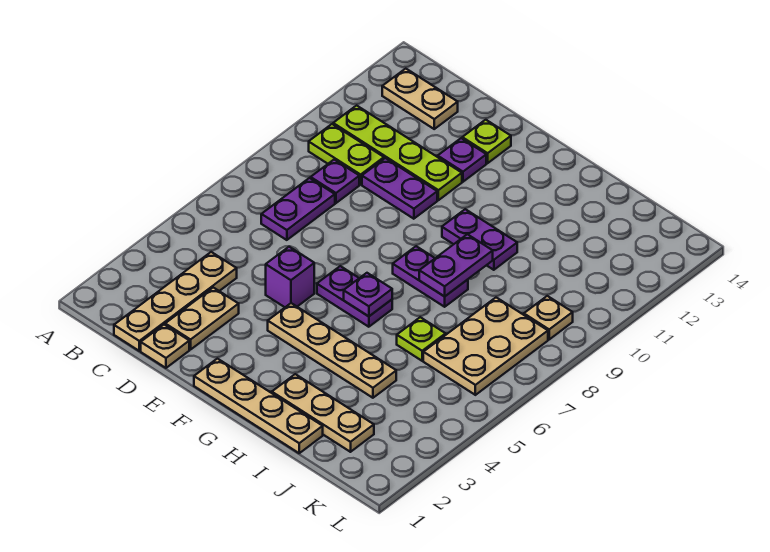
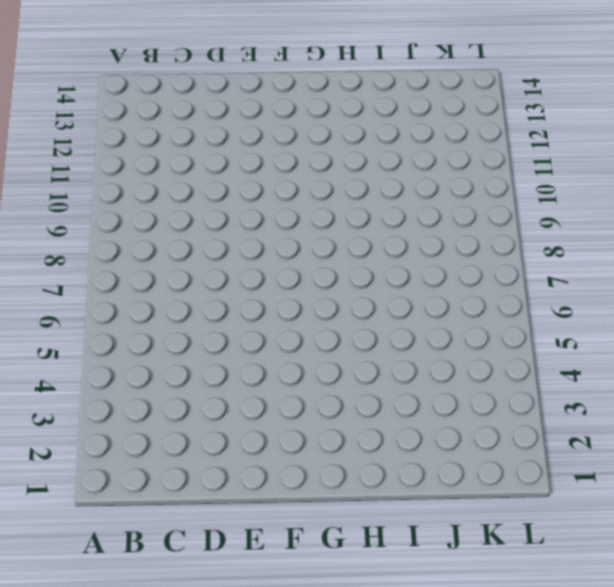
none -> lime plate B10:C10 level 1
none -> lime plate B11:E11 level 1
none -> tan plate B13:C13 level 1

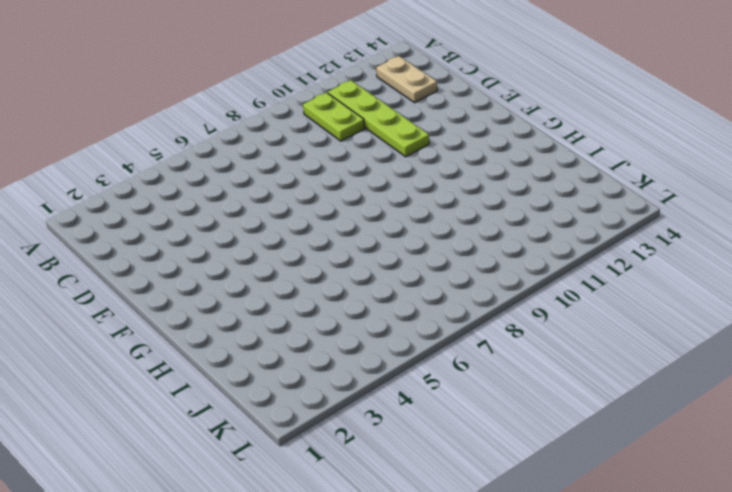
none -> tan plate C1:C4 level 1
none -> purple plate C7:C8 level 1
none -> purple plate C9 level 1

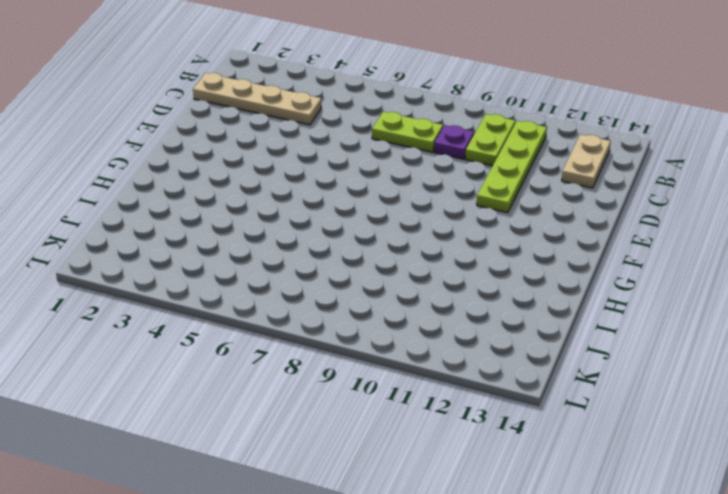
lime plate C7:C8 level 1 -> purple plate C7:C8 level 1
none -> tan plate D1 level 1
none -> tan plate D2:D3 level 1
none -> purple plate D10:E10 level 1

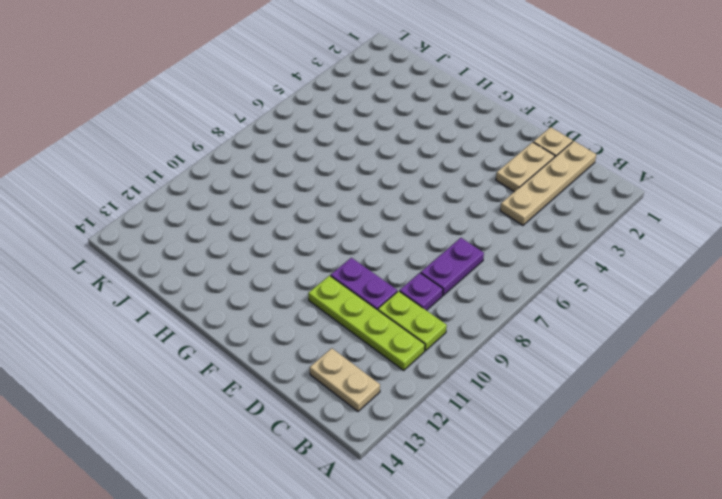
none -> purple brick E5 level 1
none -> purple plate E12 level 1
none -> lime plate E13 level 1

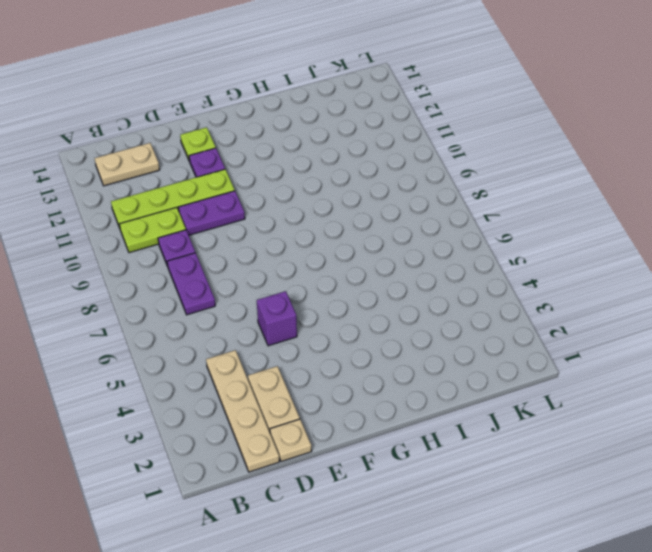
none -> tan plate F1:I1 level 1
none -> tan plate F4:I4 level 1
none -> purple plate F6:G6 level 1

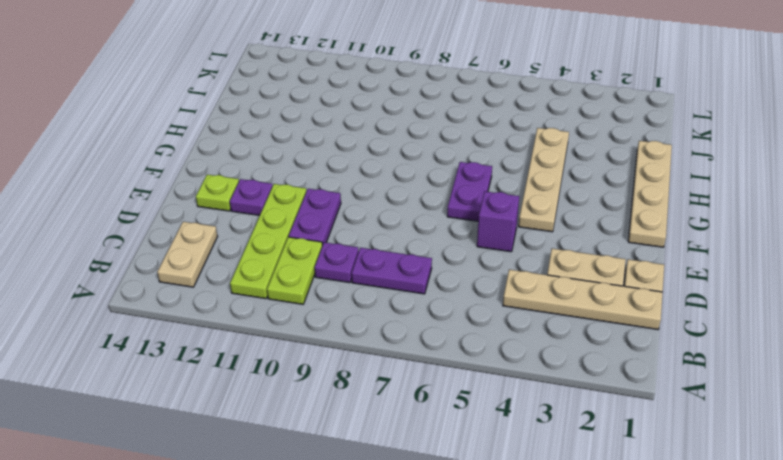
none -> purple plate G8:H8 level 1
none -> purple plate G10:H10 level 1
none -> tan plate H2:J2 level 1

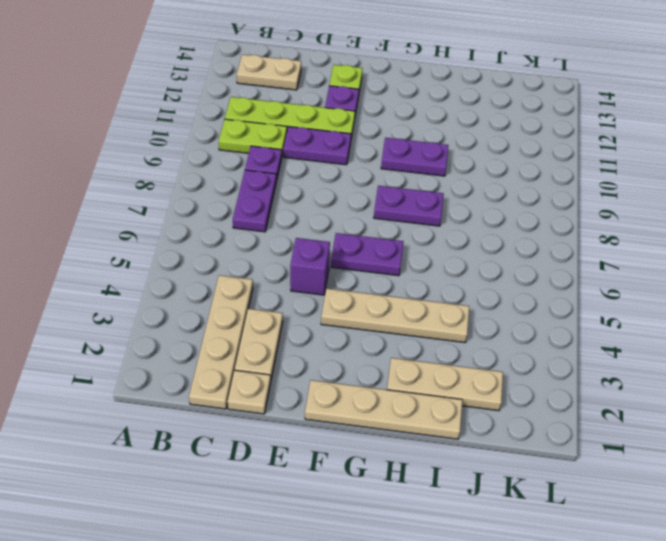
none -> lime plate I6 level 1
none -> tan plate J6:K8 level 1
none -> tan plate K9 level 1

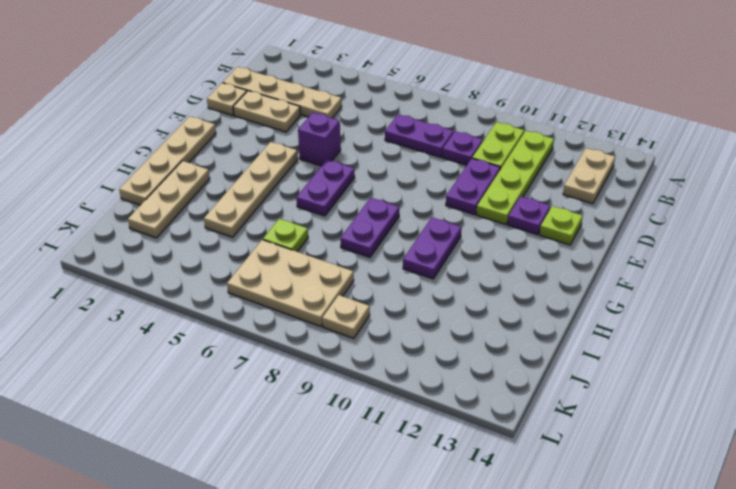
none -> purple plate G6 level 2
none -> purple plate H8:H9 level 2

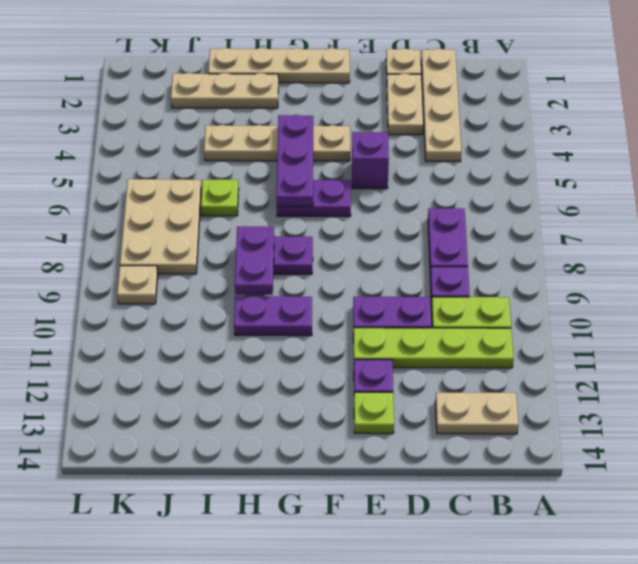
purple plate G4:G6 level 2 -> purple plate G6 level 2

